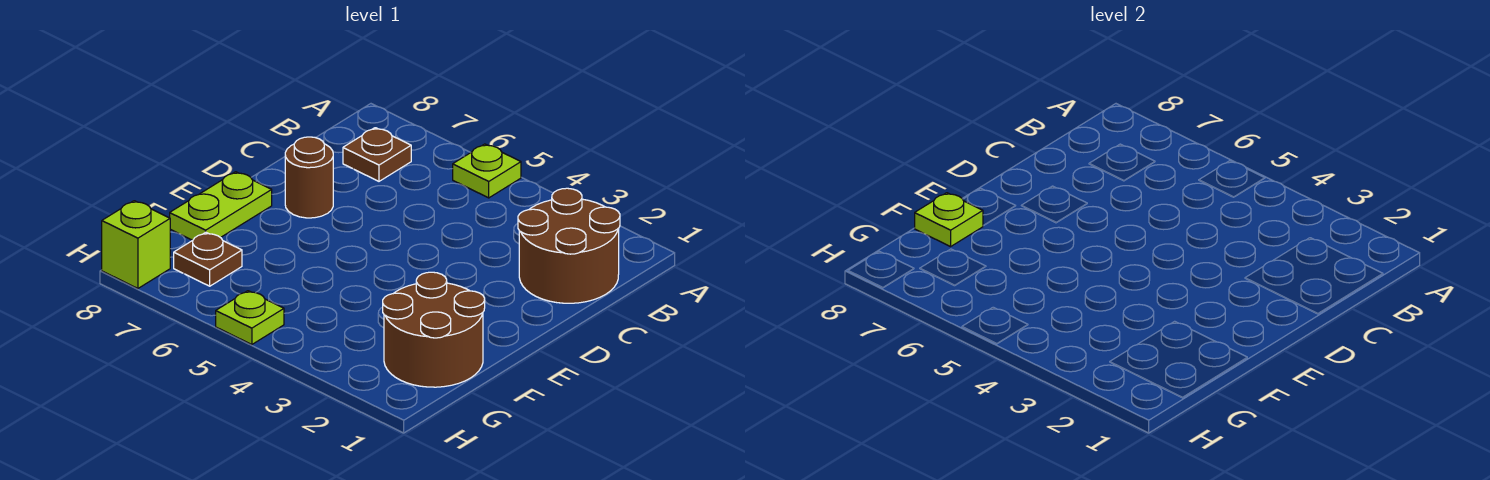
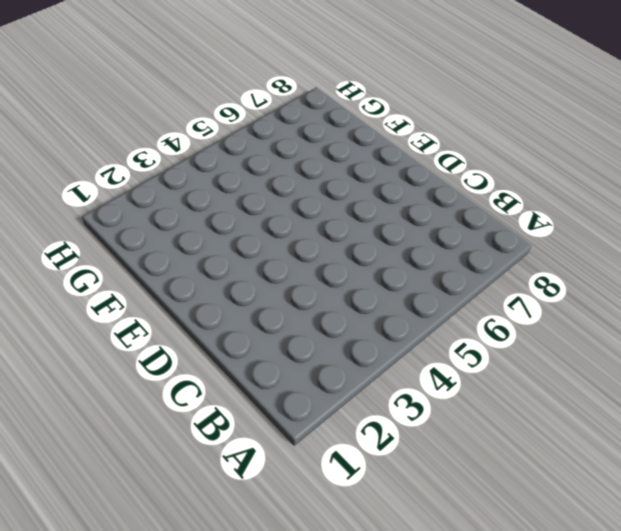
none -> lime plate A5 level 1
none -> brown round brick B1:C2 level 1

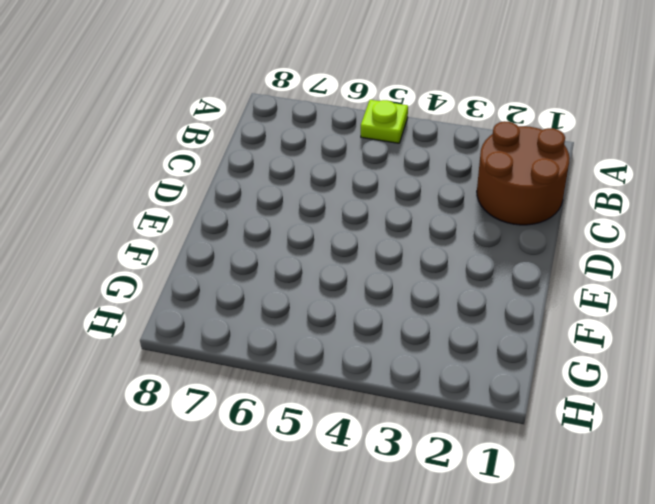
none -> brown plate B7 level 1
none -> brown round brick D7 level 1

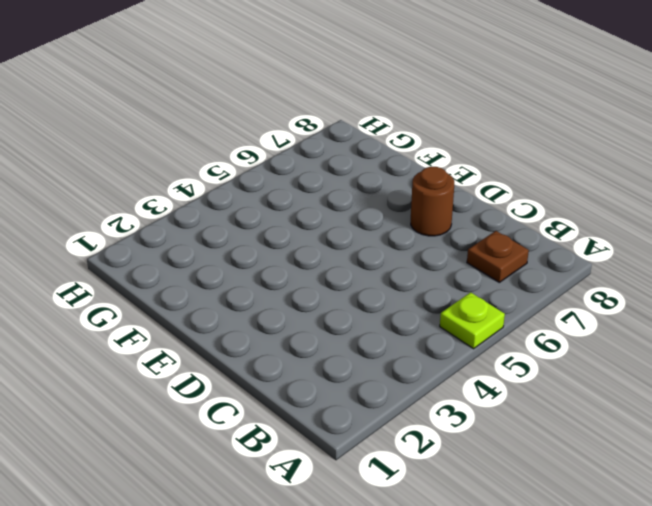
none -> brown round brick B1:C2 level 1
none -> lime plate E8:F8 level 1

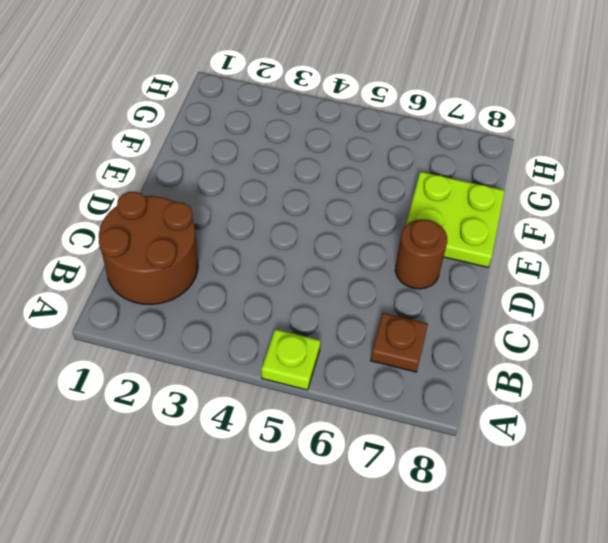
lime plate E7:F8 level 1 -> lime plate E8:F8 level 1
none -> brown round brick F1:G2 level 1
none -> brown plate G7 level 1

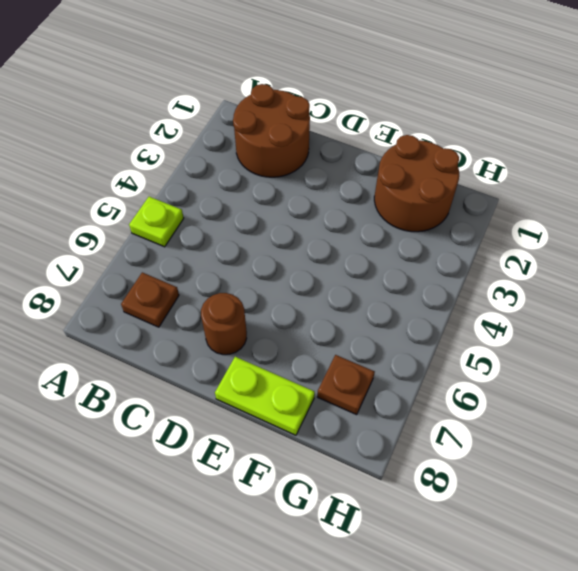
none -> lime plate H5 level 1
none -> lime brick H8 level 1

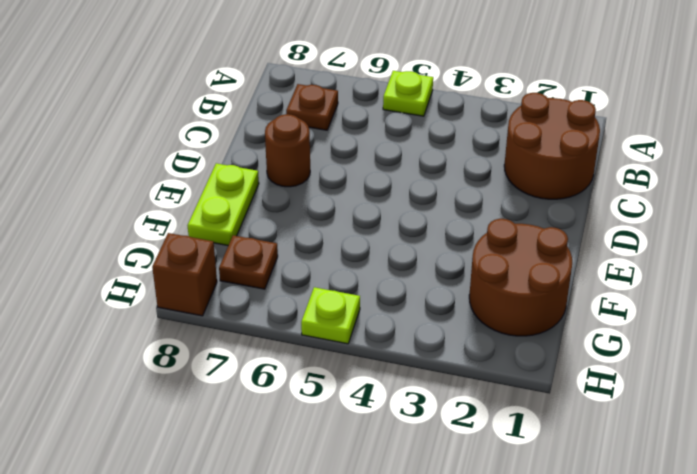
brown brick H8 level 1 -> lime brick H8 level 1
none -> lime plate F8 level 2

